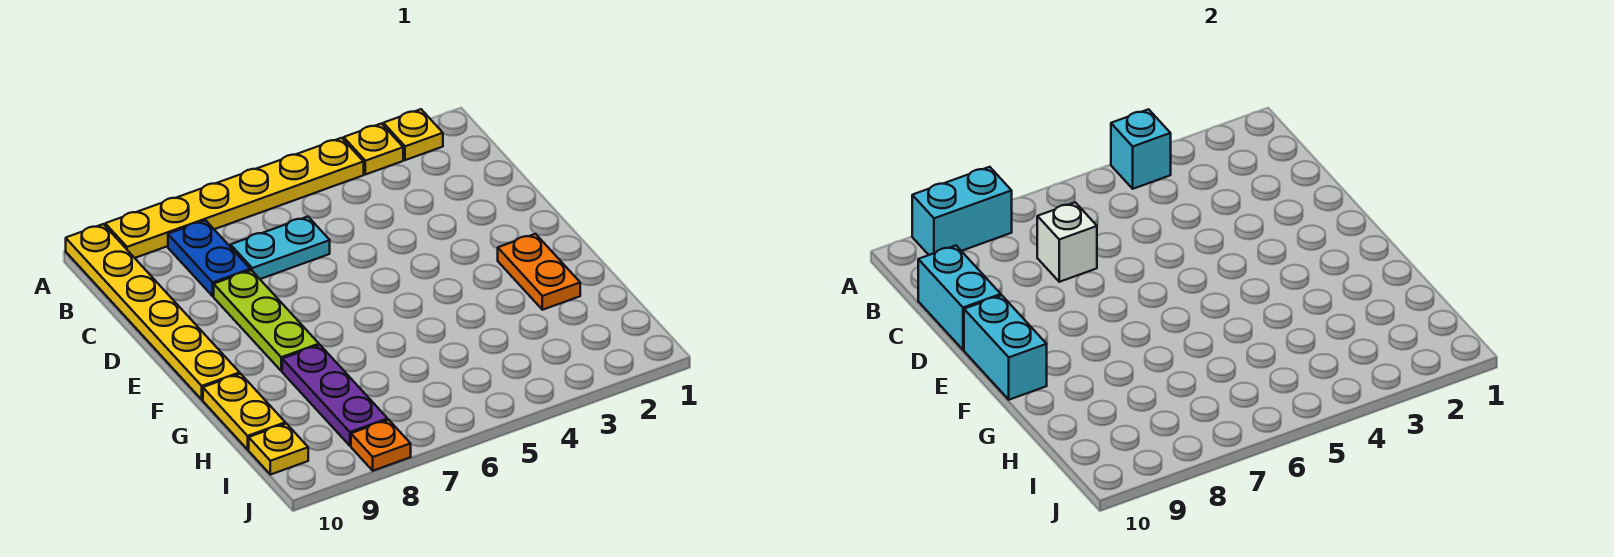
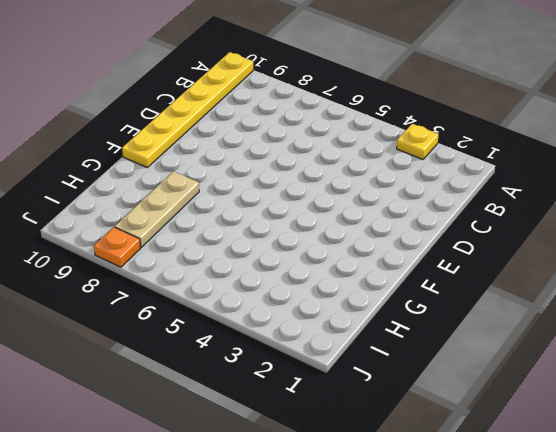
tan plate G8:I8 level 1 -> purple plate G8:I8 level 1
none -> yellow plate A2 level 1
none -> yellow plate A4:A9 level 1
none -> blue plate B8:C8 level 1

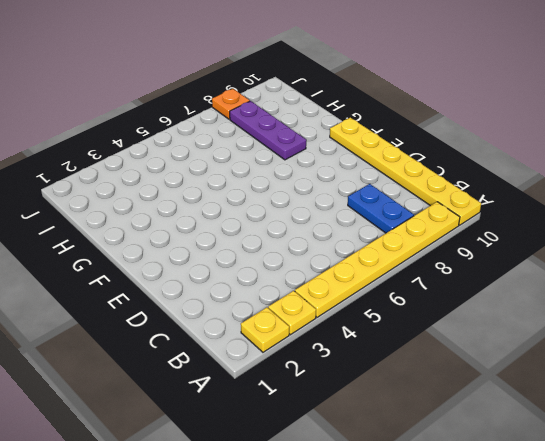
none -> cyan plate C6:C7 level 1
none -> lime plate D8:F8 level 1
none -> orange plate F2:G2 level 1

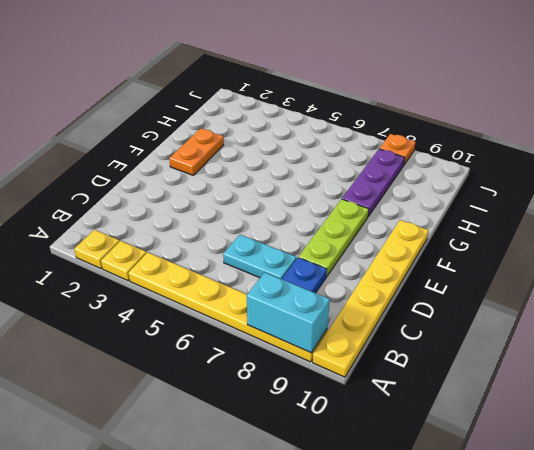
none -> yellow plate G10:H10 level 1
none -> yellow plate I10 level 1
none -> cyan brick A4 level 2

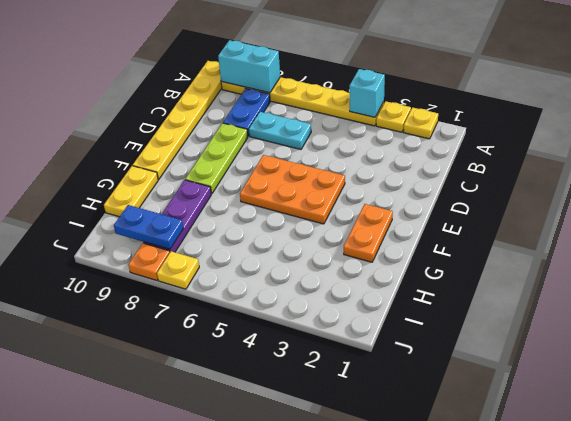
orange plate E4:F6 level 1 -> none
blue plate I8:I9 level 2 -> none
yellow plate J7 level 1 -> yellow plate I10 level 1
none -> white brick C7 level 2
none -> cyan brick C10:D10 level 2
none -> cyan brick E10:F10 level 2

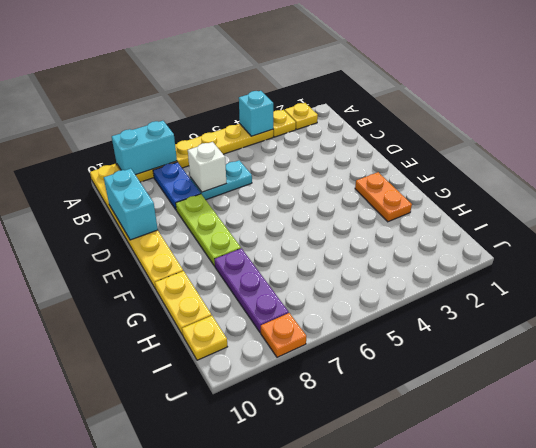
none -> cyan brick E10:F10 level 2

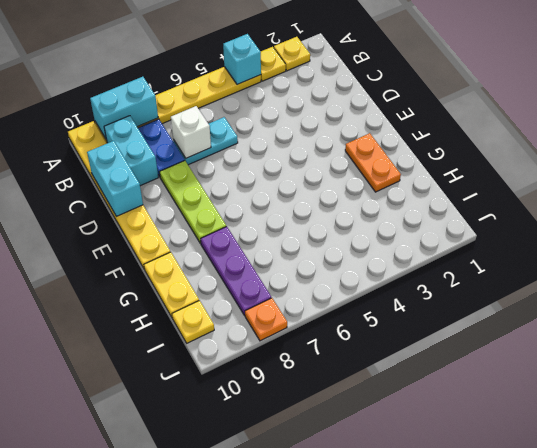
cyan brick B9:C9 level 1 -> cyan brick E10:F10 level 2

